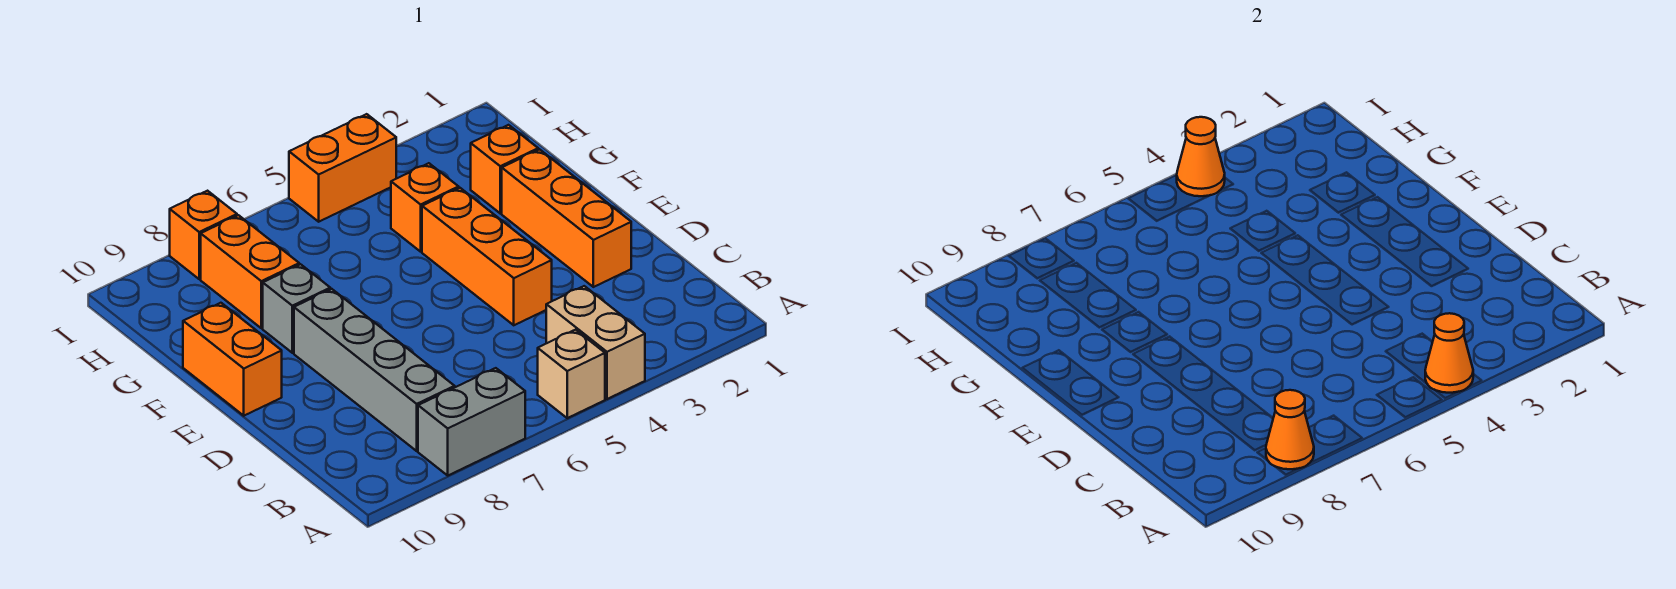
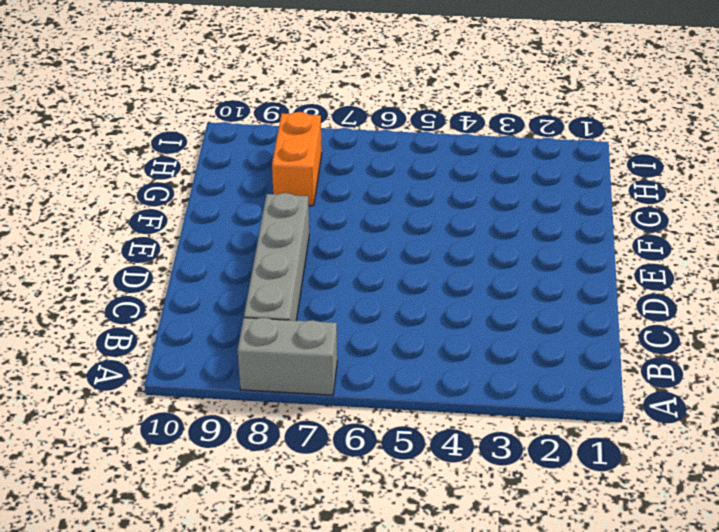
none -> tan brick A4:B4 level 1
none -> tan brick A5 level 1
none -> orange brick D2:F2 level 1

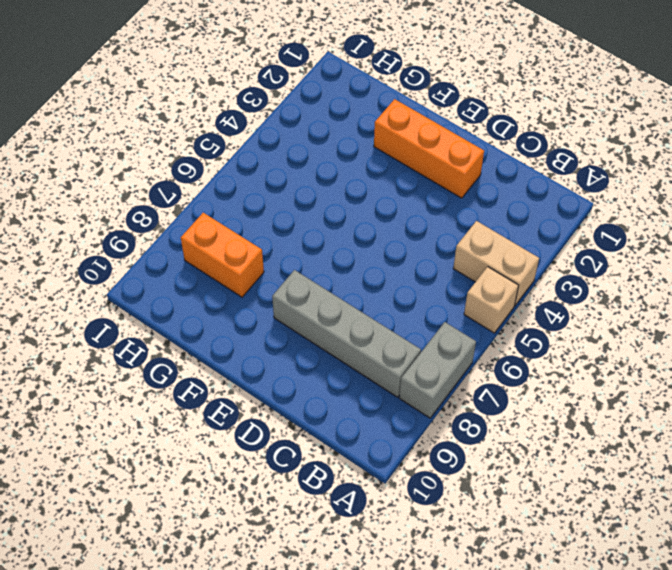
none -> orange brick D4:F4 level 1
none -> orange brick E10:F10 level 1
none -> grey brick F8 level 1

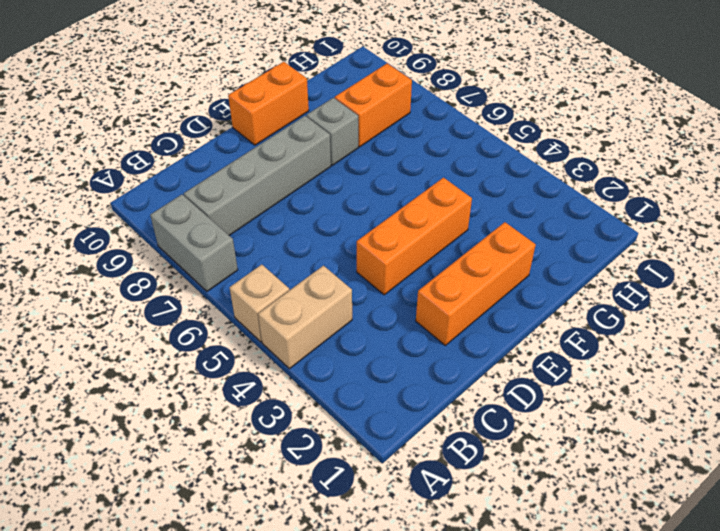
none -> orange brick G2 level 1
none -> orange brick G4 level 1
none -> orange brick I4:I5 level 1

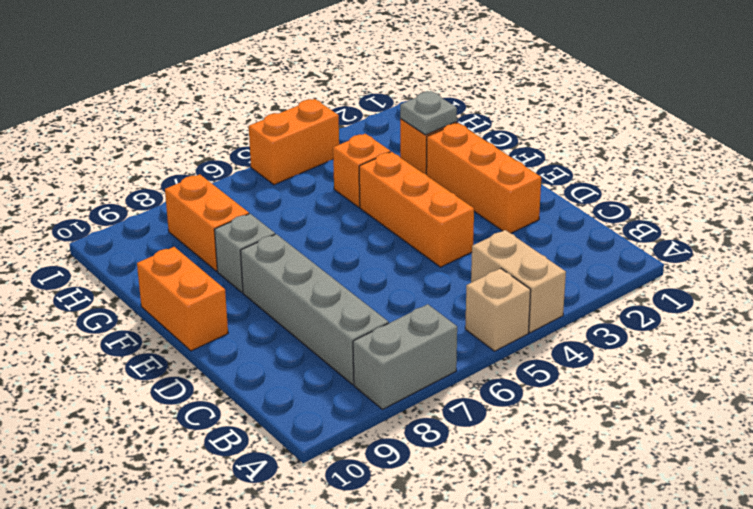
grey plate G2 level 2 -> none
none -> orange brick I8 level 1
none -> orange cone A4 level 2
none -> orange cone A8 level 2

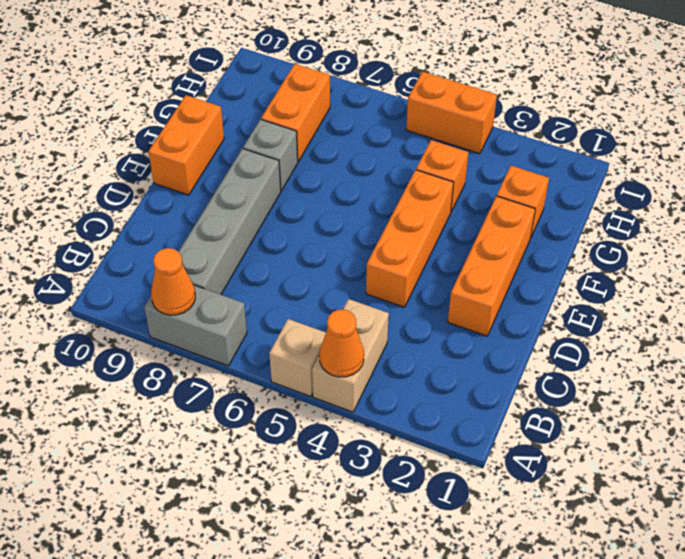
none -> orange brick I8 level 1
none -> orange cone I4 level 2

